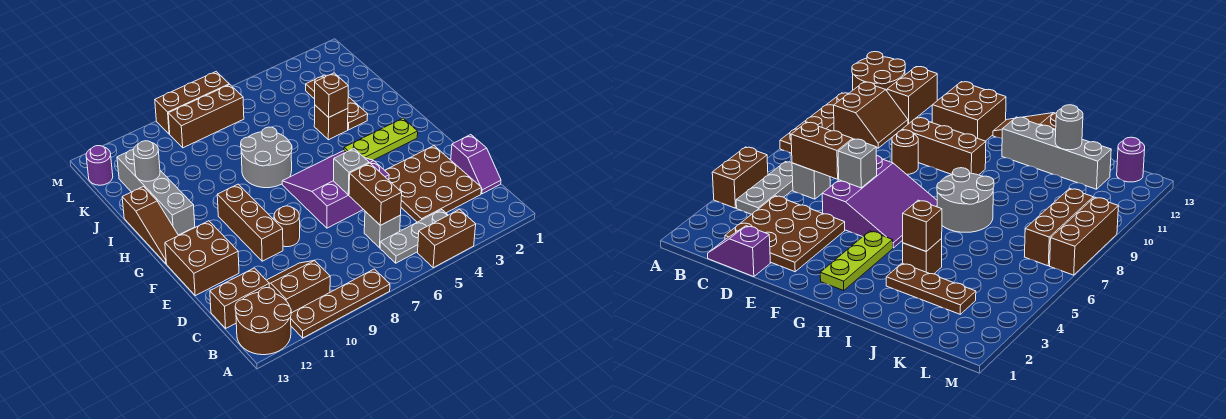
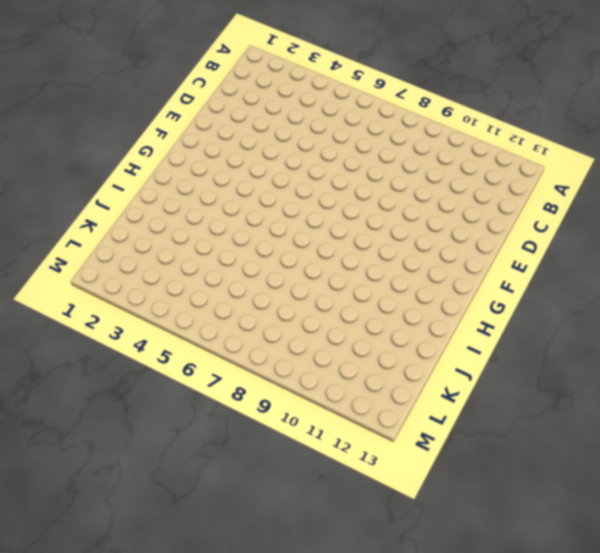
none -> brown brick A4:A5 level 1
none -> brown plate A8:A11 level 1
none -> brown round brick A12:B13 level 1

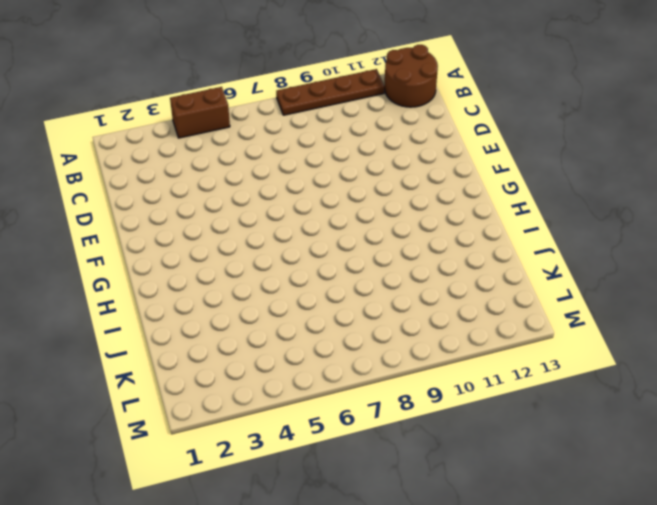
none -> grey plate B4:B6 level 1
none -> brown slope B10:C11 level 1 top B
none -> purple slope C1:D1 level 1 top D

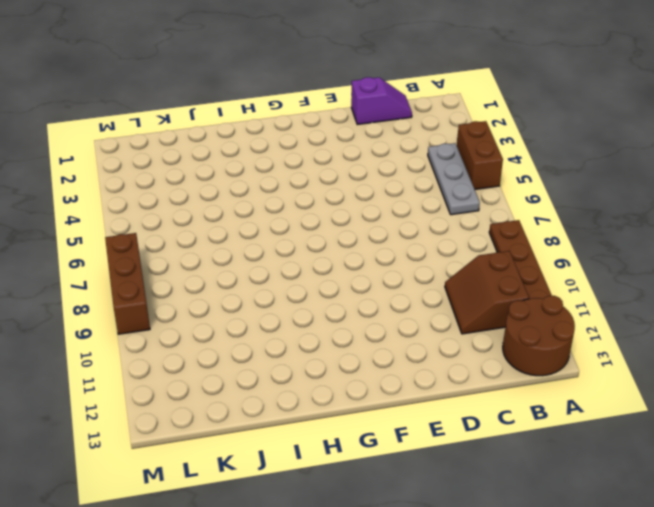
none -> brown plate C2:E4 level 1
none -> grey brick C6 level 1
none -> brown brick C12:C13 level 1

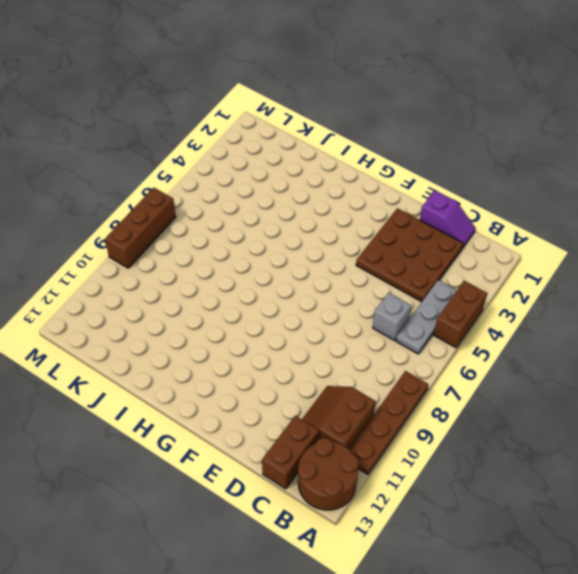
none -> purple slope E5:G7 level 1 top E
none -> brown round brick E9 level 1
none -> brown brick E10:G10 level 1

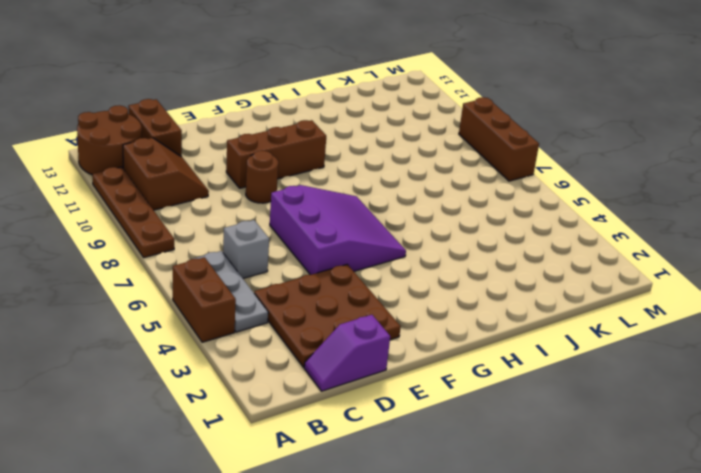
none -> brown brick E12:F13 level 1
none -> lime plate G2:G4 level 1
none -> brown slope G13:I13 level 1 top I

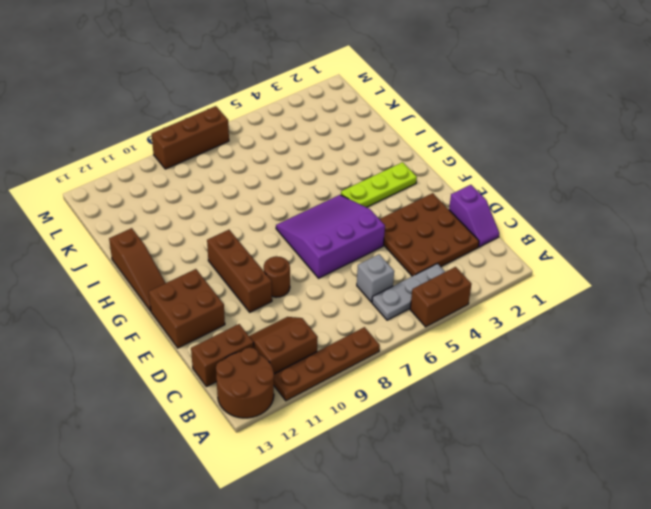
none -> grey round brick H7:I8 level 1
none -> grey brick H12:K12 level 1
none -> brown plate I3:K3 level 1

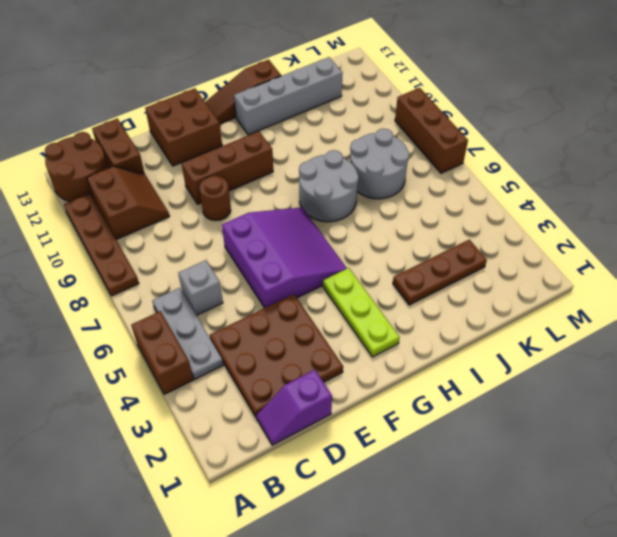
grey round brick J7:K8 level 1 -> none
none -> brown brick I4 level 1
none -> brown brick L7:L9 level 1
none -> purple round brick L13 level 1

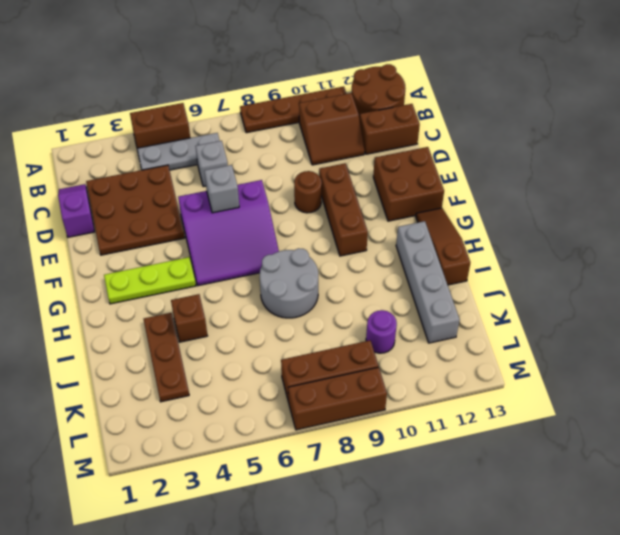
purple round brick K10 level 1 -> purple round brick L13 level 1
none -> brown brick C6:D6 level 2
none -> brown brick I4 level 2
none -> grey round brick J12 level 2

